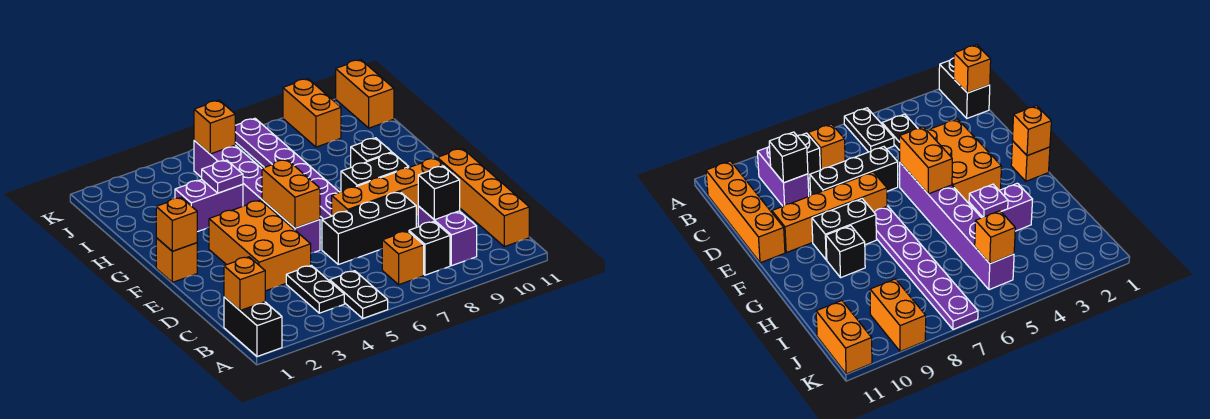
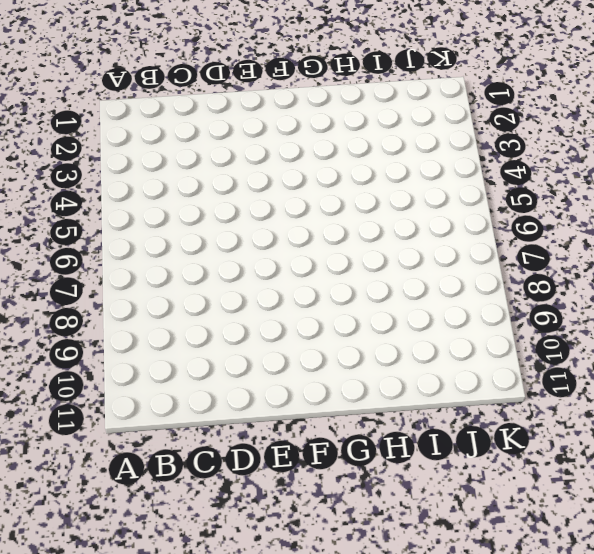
none -> black brick A1:B1 level 1
none -> black plate A5:B5 level 1
none -> black plate B4:C4 level 1

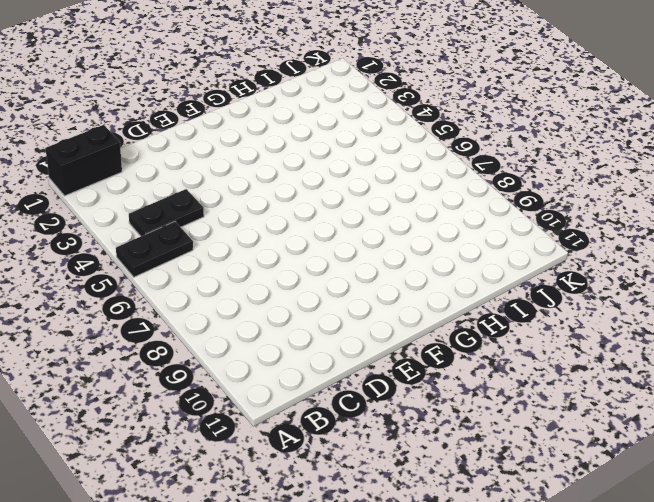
none -> orange brick B7 level 1
none -> black brick B8 level 1
none -> purple brick B9:C9 level 1

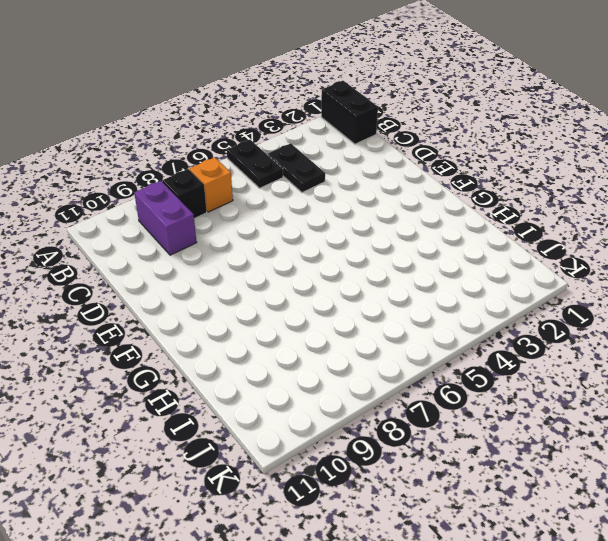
none -> orange brick B11:E11 level 1
none -> orange brick D3:F4 level 1
none -> black brick D6:D8 level 1

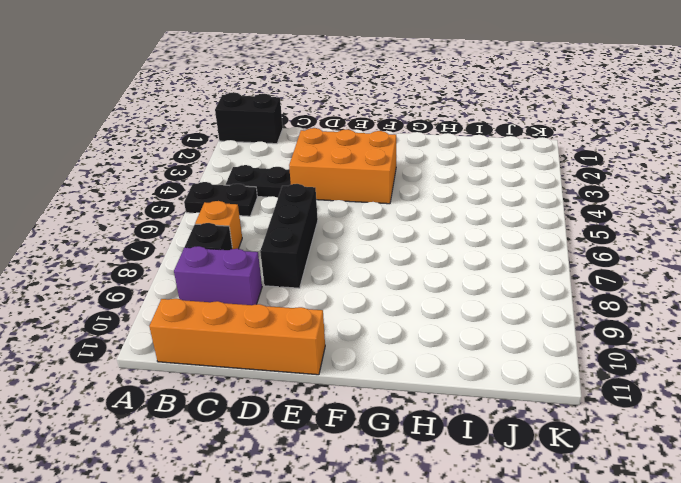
none -> purple brick E5:J5 level 1
none -> orange brick E7:E10 level 1
none -> orange brick F1 level 1

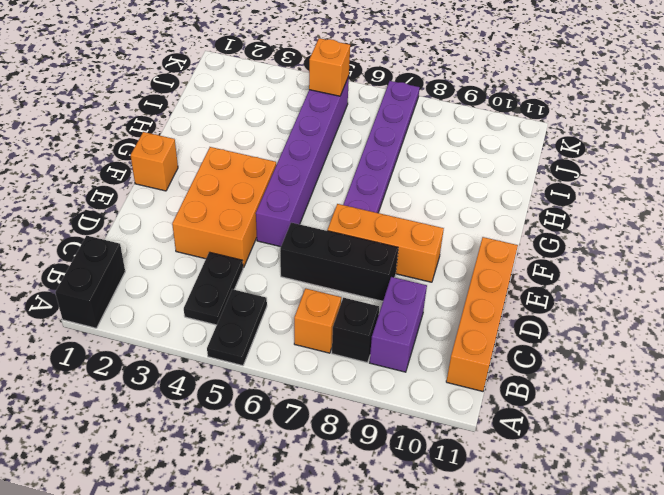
orange brick E7:E9 level 1 -> orange brick E7:E10 level 1
none -> black brick F8:F9 level 1
none -> black brick G9 level 1
none -> purple brick H3:H4 level 1

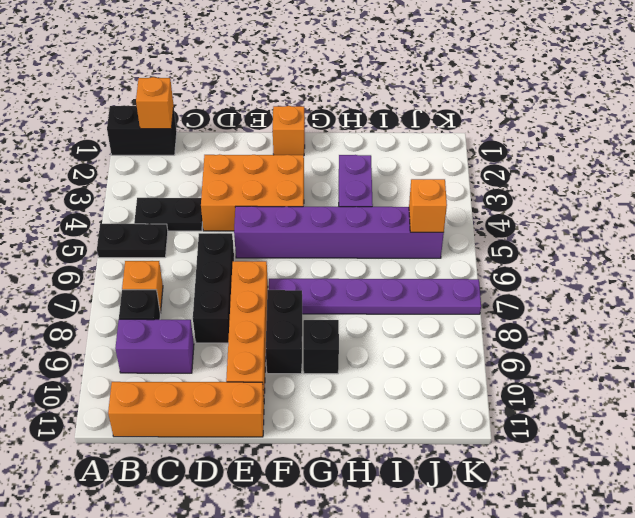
none -> orange brick J9:K9 level 1
none -> orange brick J11:K11 level 1
none -> black brick C9 level 2

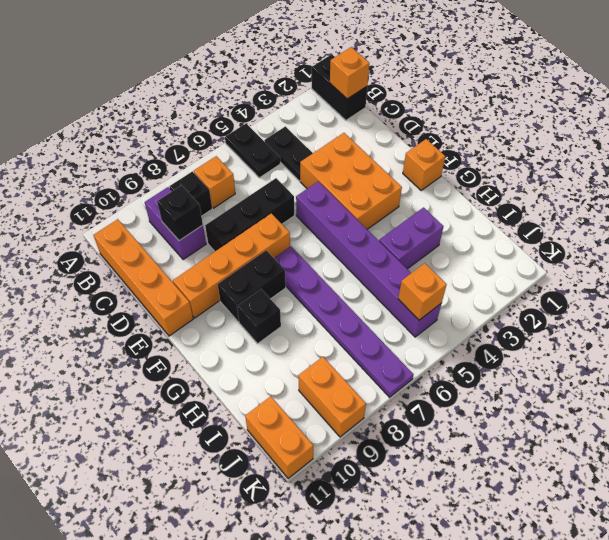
none -> orange brick E5:F5 level 2
none -> orange brick F1 level 2
none -> purple plate H4 level 2

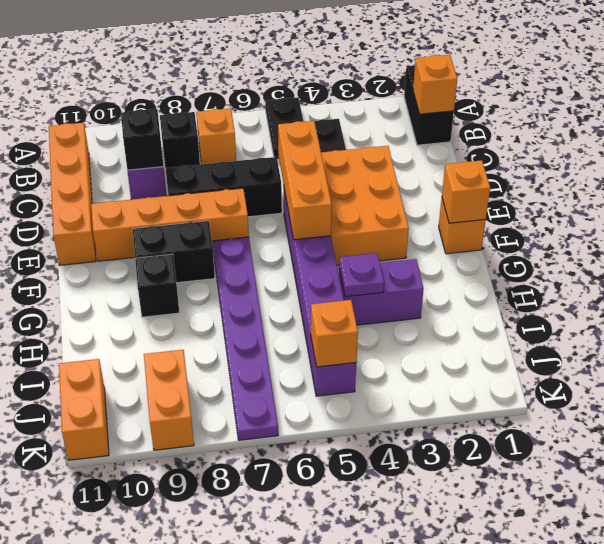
orange brick D5:F5 level 2 -> orange brick E5:F5 level 2

